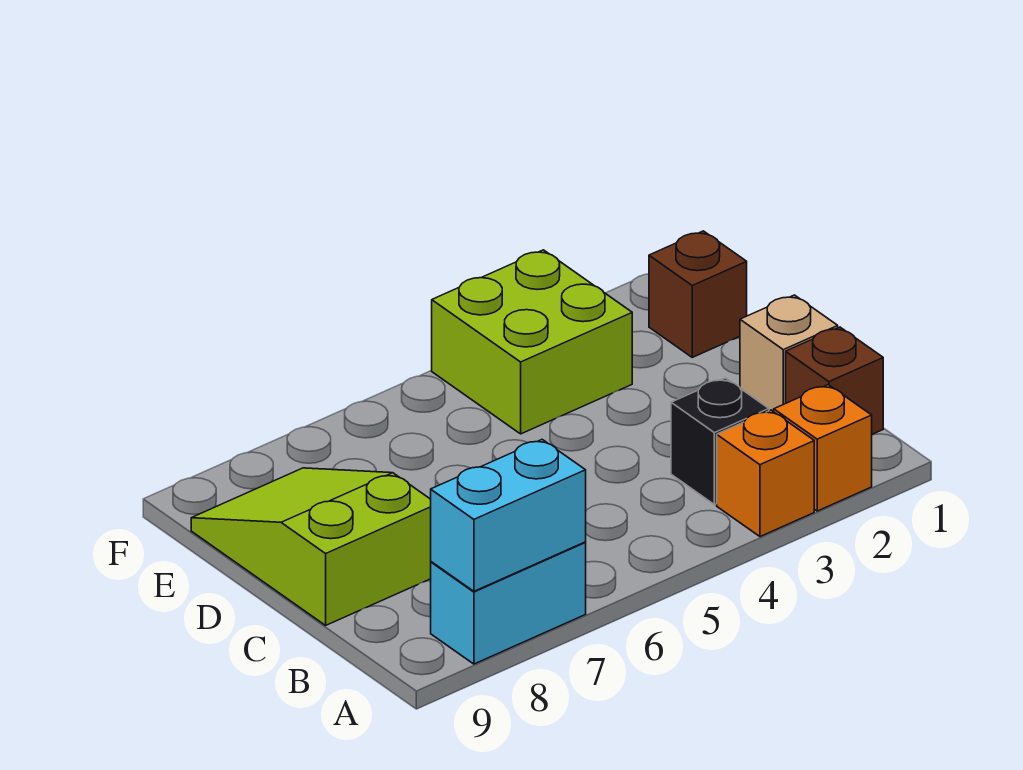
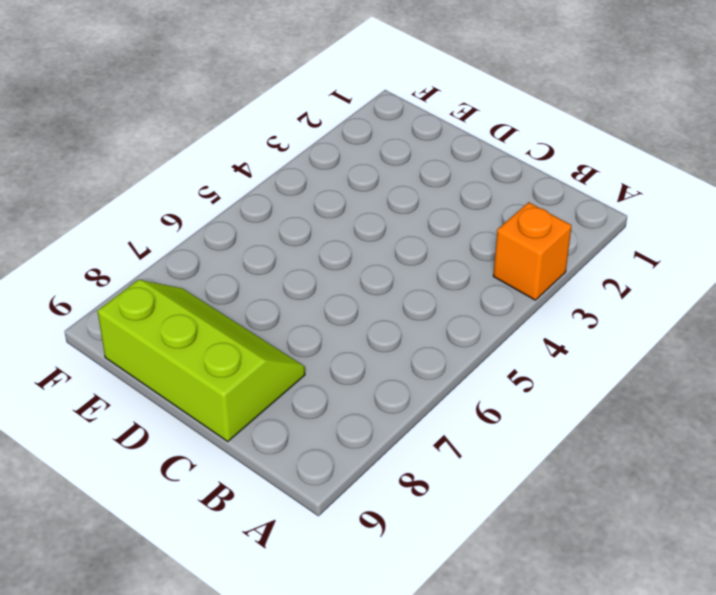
lime slope C8:E9 level 1 top 9 -> lime slope C8:E9 level 1 top C
none -> orange brick A2 level 1
none -> cyan brick A7:A8 level 1

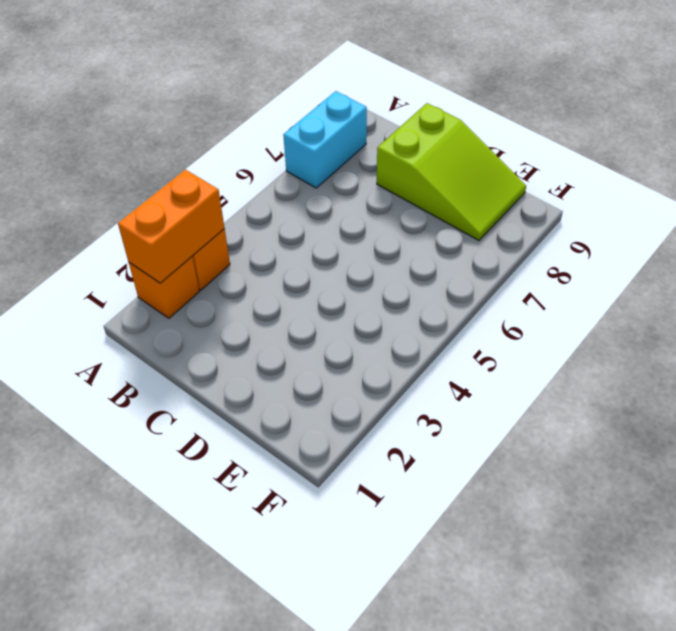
orange brick A2:A3 level 2 -> none
none -> brown brick B1 level 1
none -> black brick B3 level 1

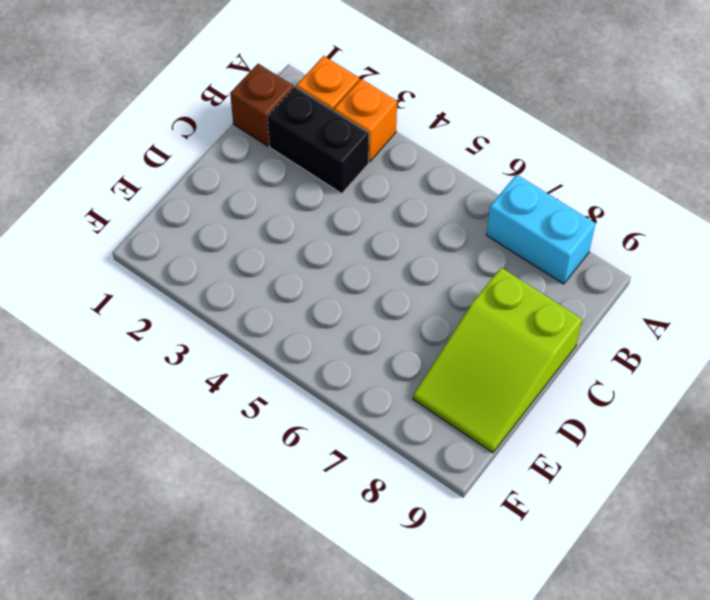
black brick B2:B3 level 1 -> black brick B3 level 1
none -> tan brick C1 level 1
none -> brown brick E1 level 1

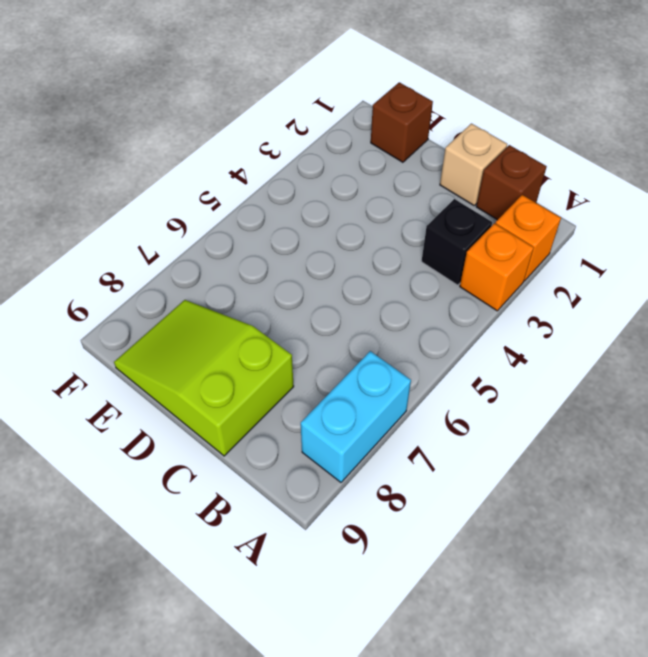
none -> lime brick E3:F4 level 1
none -> cyan brick A7:A8 level 2

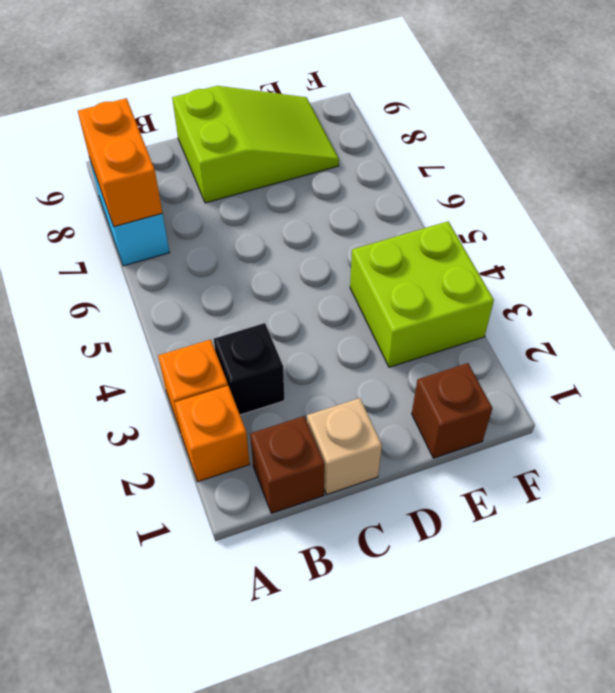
orange brick A7:A8 level 2 -> cyan brick A7:A8 level 2

